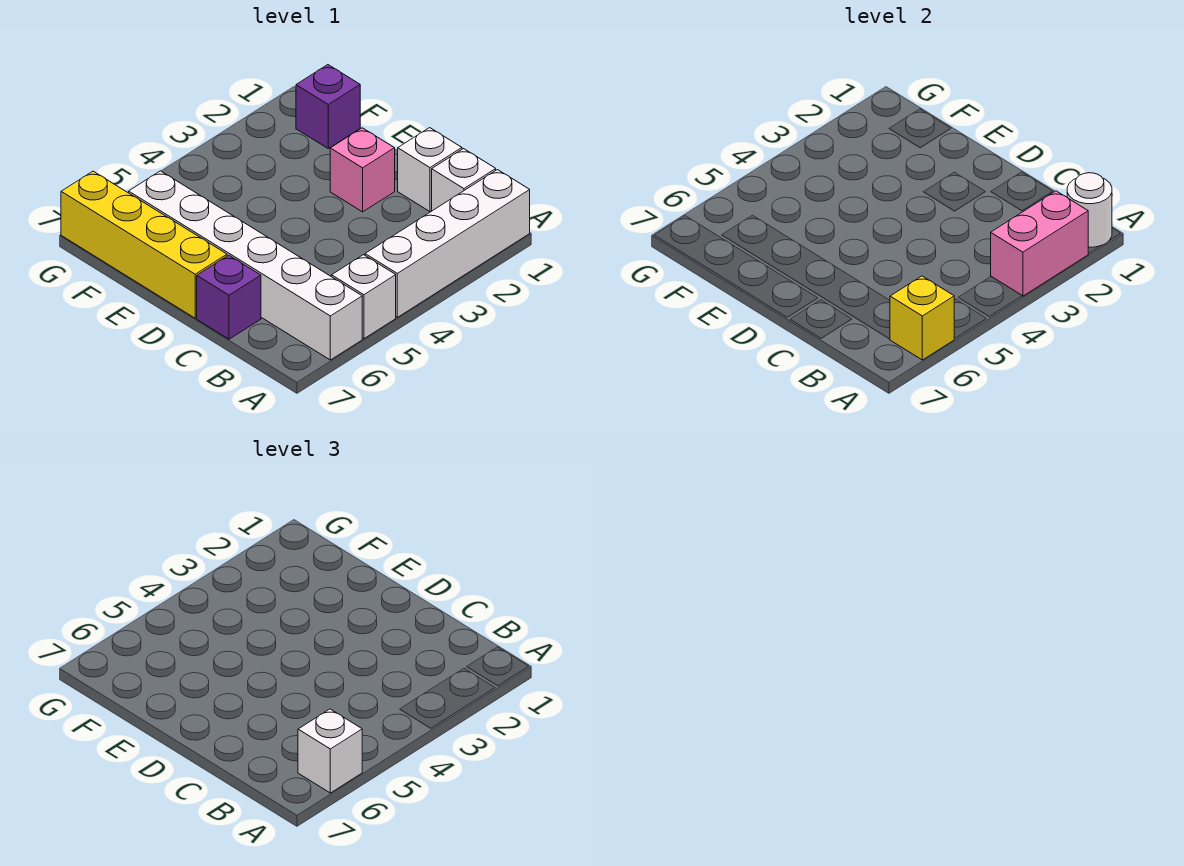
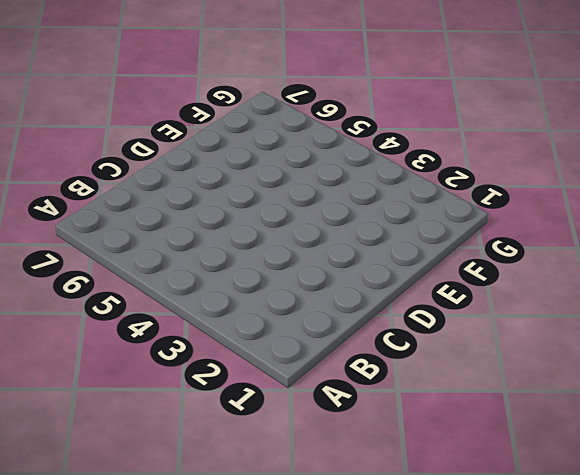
none -> white brick A1:A4 level 1
none -> white brick A5 level 1
none -> white brick A6:F6 level 1

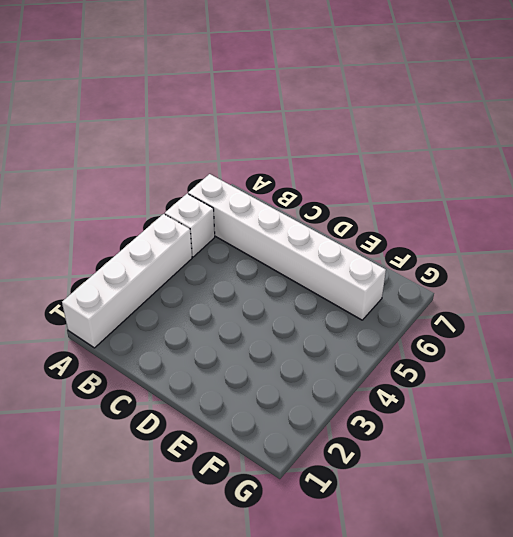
none -> white brick B1 level 1
none -> white brick C1 level 1
none -> purple brick C7 level 1

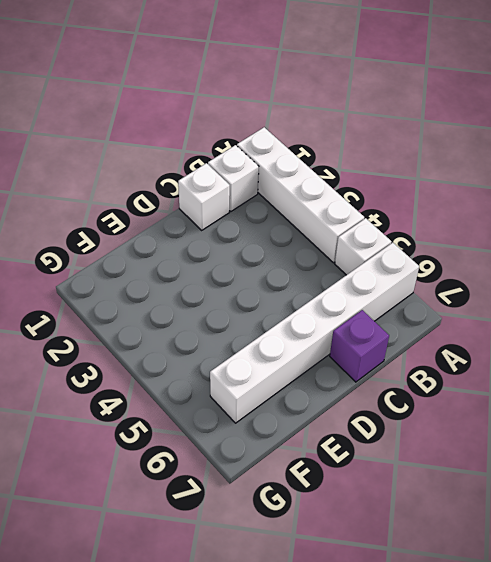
none -> pink brick D2 level 1
none -> yellow brick D7:G7 level 1
none -> purple brick F1 level 1

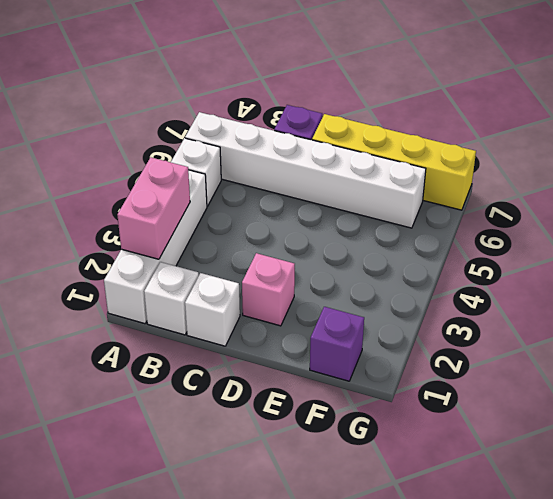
none -> white round brick A1 level 2
none -> yellow brick A6 level 2
none -> white brick A6 level 3

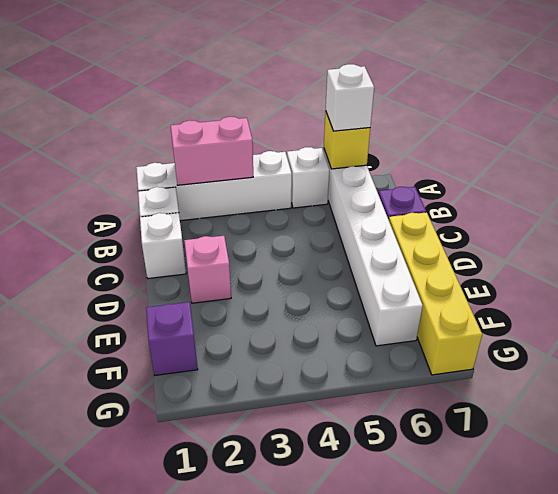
none -> white round brick A1 level 2

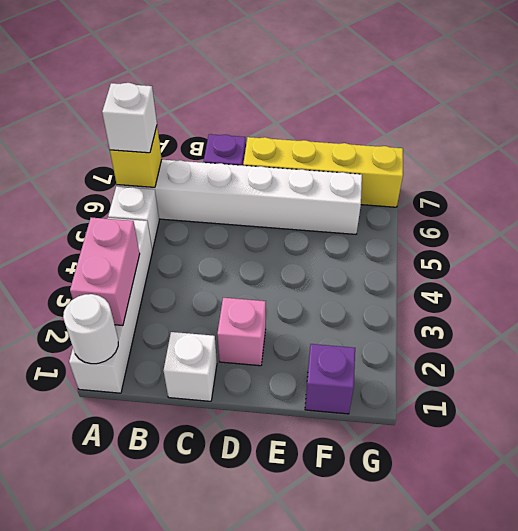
none -> white brick B1 level 1

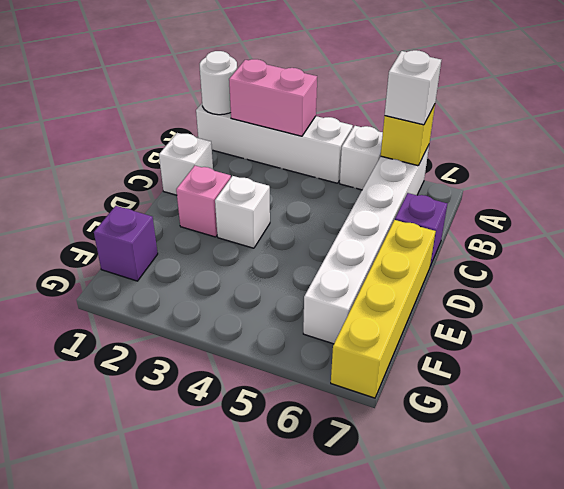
white brick D3 level 1 -> white brick B1 level 1

